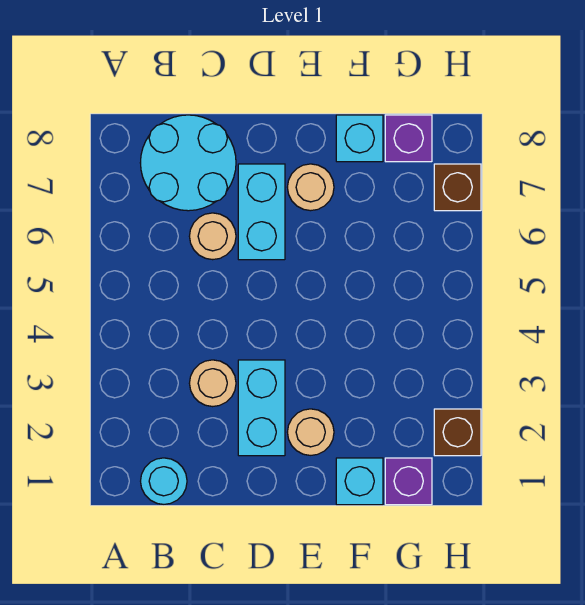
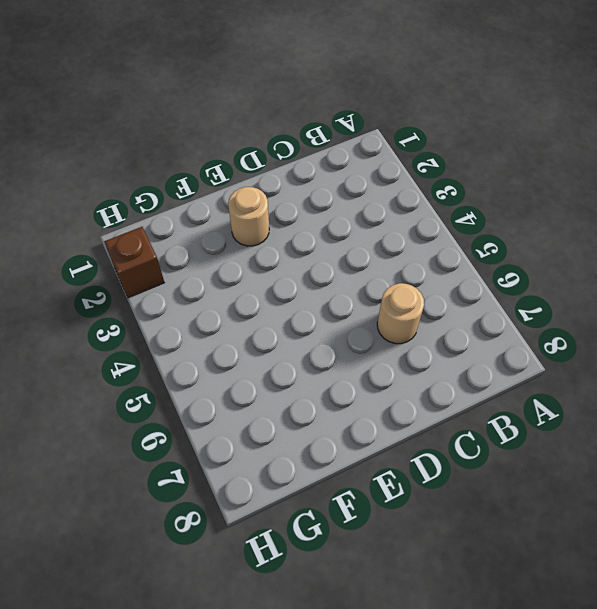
none -> cyan round brick B1 level 1
none -> cyan round brick B7:C8 level 1
none -> tan round brick C3 level 1

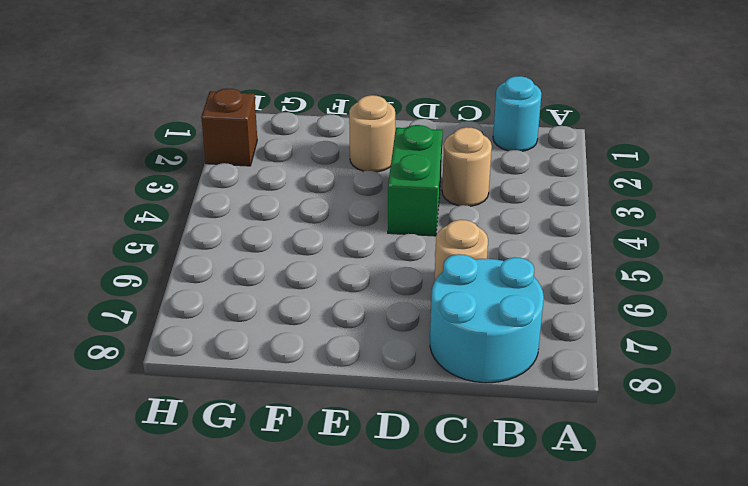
green brick D3:D4 level 1 -> cyan brick D2:D3 level 1
none -> cyan brick D6:D7 level 1
none -> tan round brick E7 level 1
none -> cyan brick F1 level 1

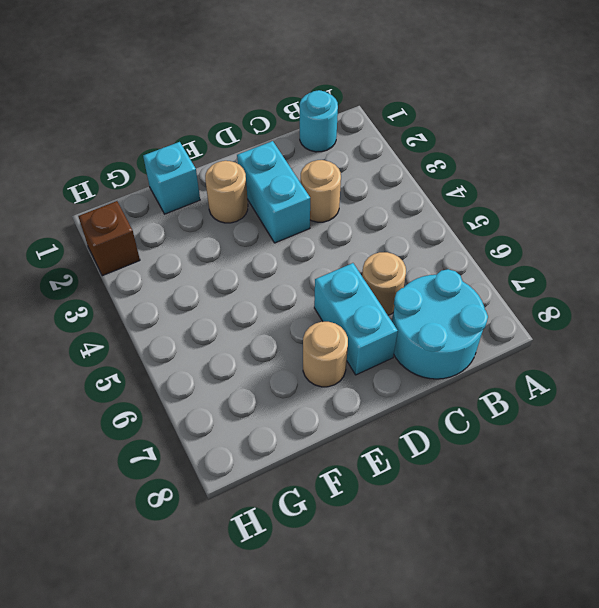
none -> cyan brick F8 level 1
none -> purple brick G1 level 1
none -> purple brick G8 level 1

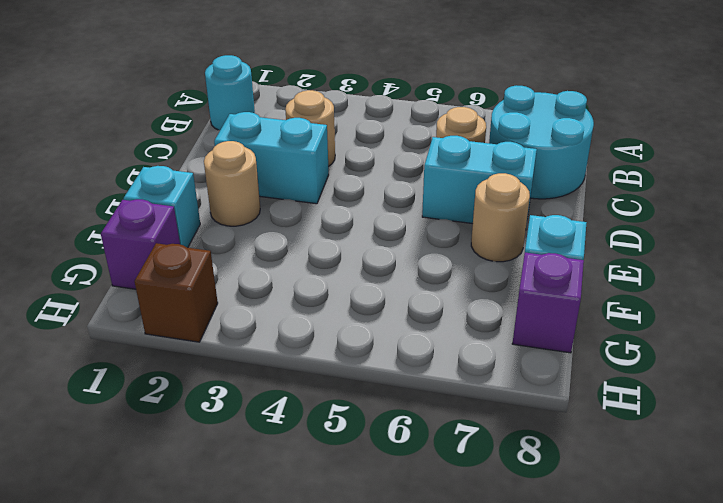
none -> brown brick H7 level 1

